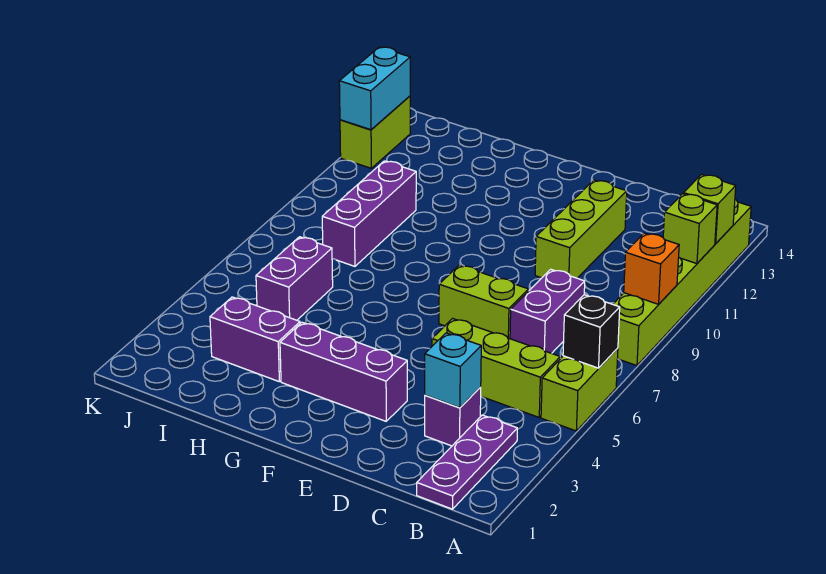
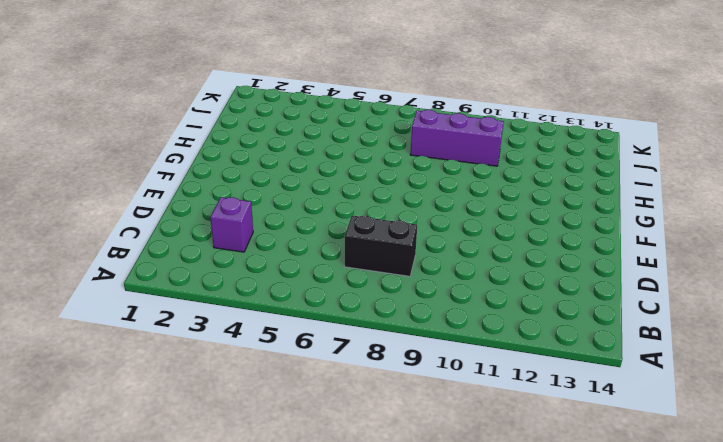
black brick C7:C8 level 1 -> purple brick C7:C8 level 1
none -> lime brick A5:A6 level 1
none -> lime brick A8:A13 level 1
none -> purple plate B1:B3 level 1

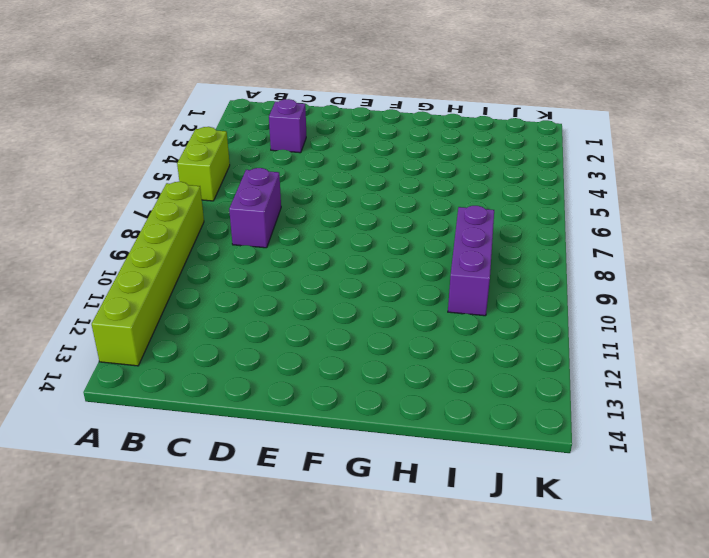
none -> purple plate B1:B3 level 1
none -> lime brick B5:D5 level 1
none -> lime brick D7:E7 level 1

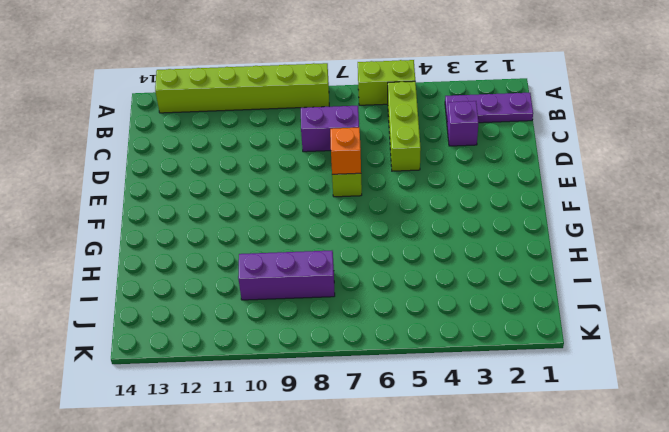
orange brick E7 level 2 -> orange brick A9 level 2
none -> lime brick D10:D12 level 1
none -> purple brick E3:G3 level 1
none -> purple brick H3:I3 level 1

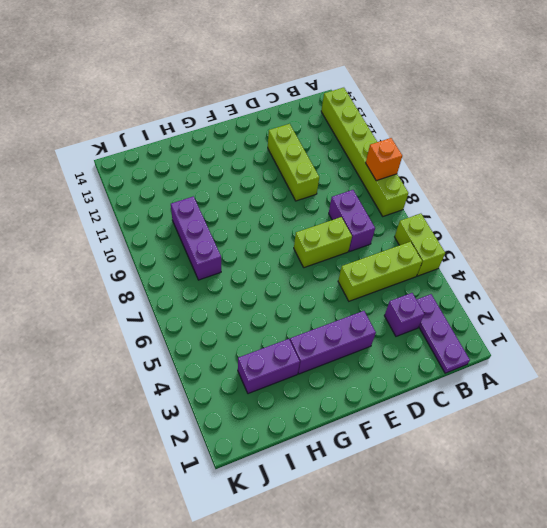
none -> purple brick I5:I6 level 1
none -> lime brick K12:K13 level 1
none -> black brick A6 level 2

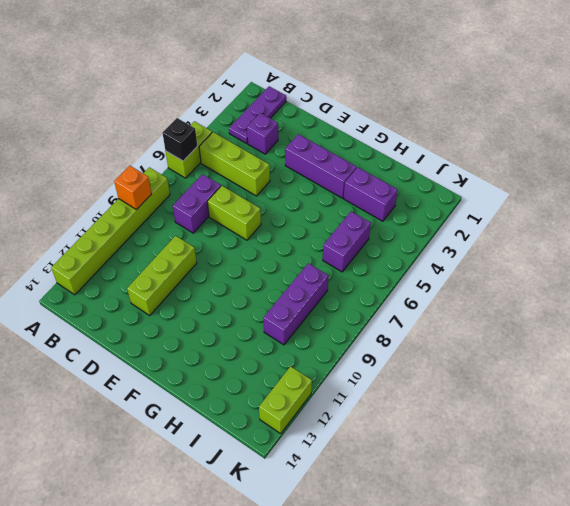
none -> lime brick A11 level 2
none -> lime brick A12 level 2
none -> cyan brick C3 level 2

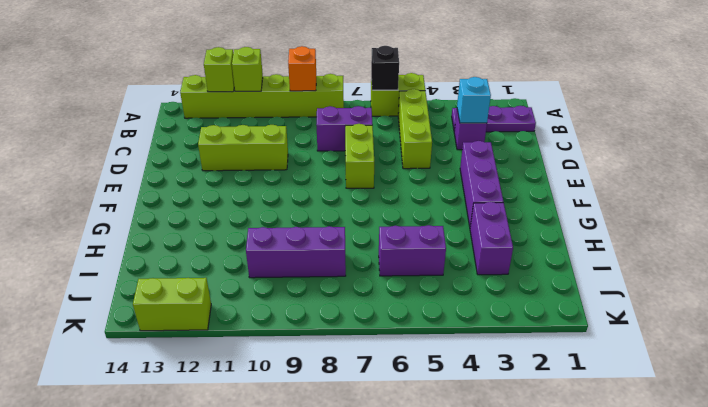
none -> cyan brick K12:K13 level 2

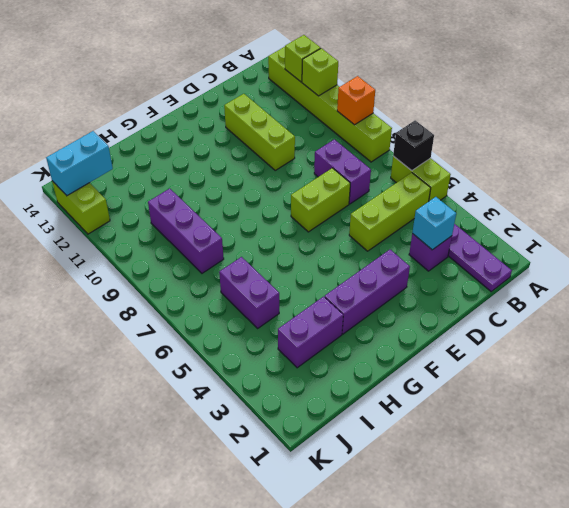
cyan brick J13:K13 level 2 -> cyan brick K12:K13 level 2

